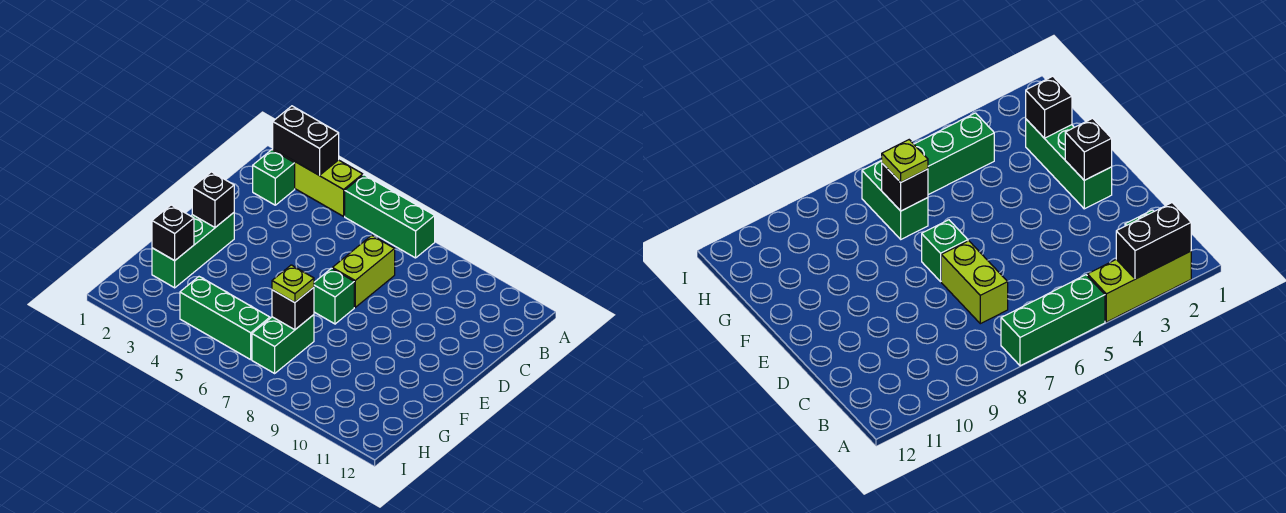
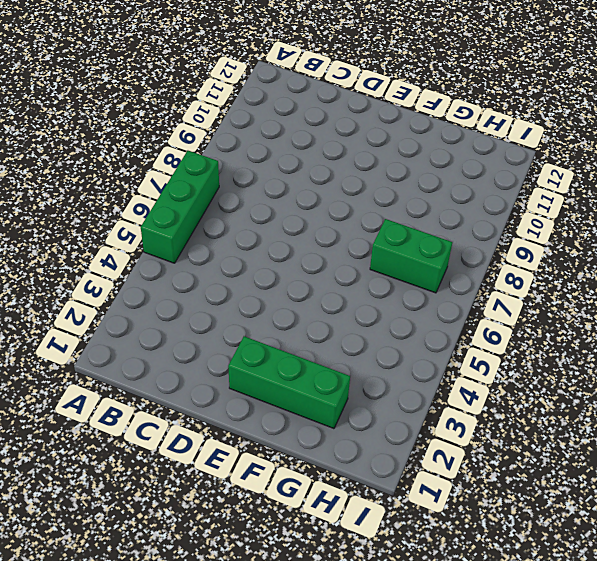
none -> lime brick A2:A4 level 1
none -> green brick B2 level 1
none -> lime brick C7:D7 level 1

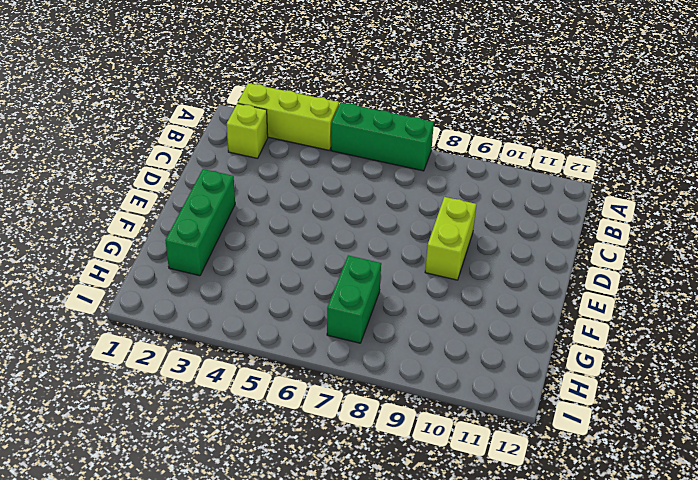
lime brick B2 level 1 -> green brick B2 level 1
lime brick D9:E9 level 1 -> lime brick C7:D7 level 1
none -> green brick E7 level 1
none -> green brick H4:H6 level 1
none -> black brick A2:A3 level 2

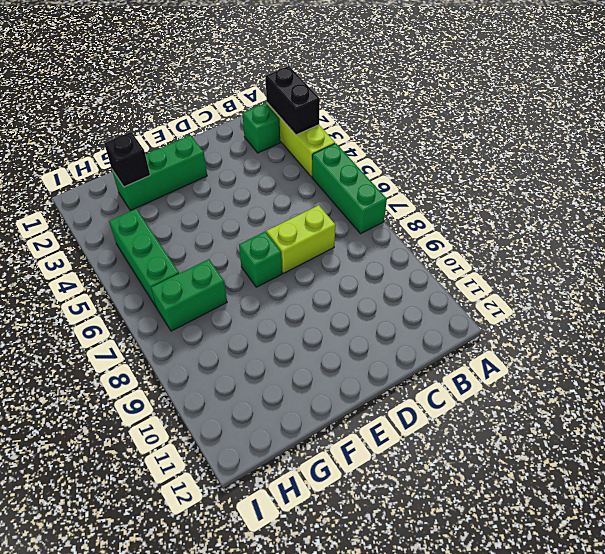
none -> black brick E2 level 2
none -> black brick G7 level 2
none -> lime plate G7 level 3

